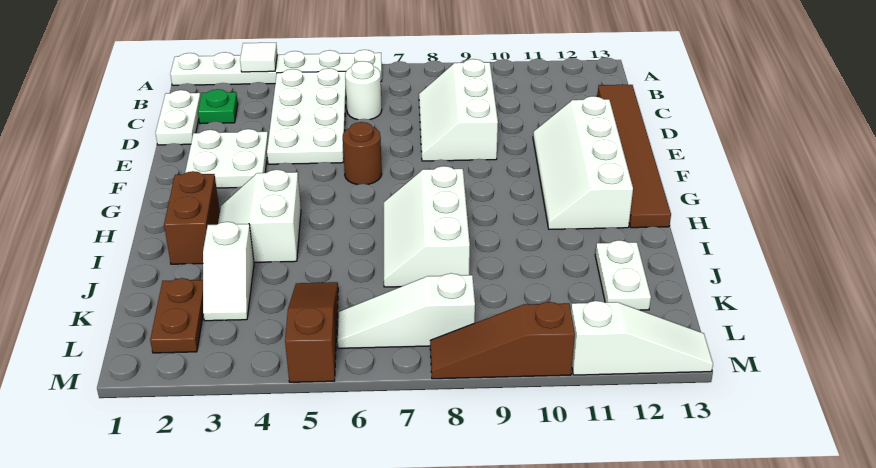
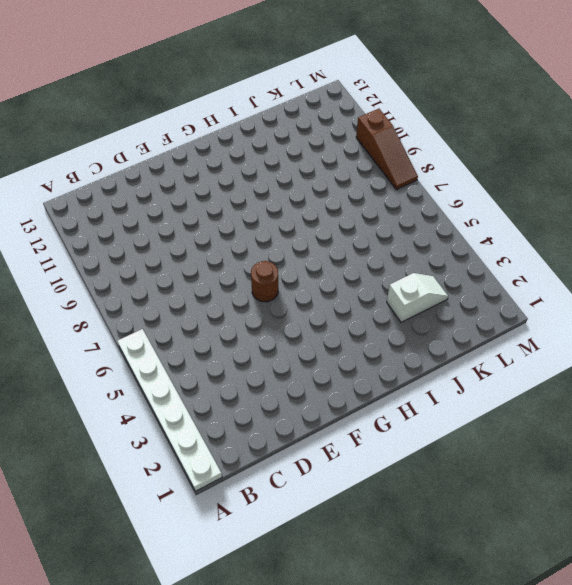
none -> white plate B4:E5 level 1
none -> white plate C1:D1 level 1
none -> green plate C2 level 1

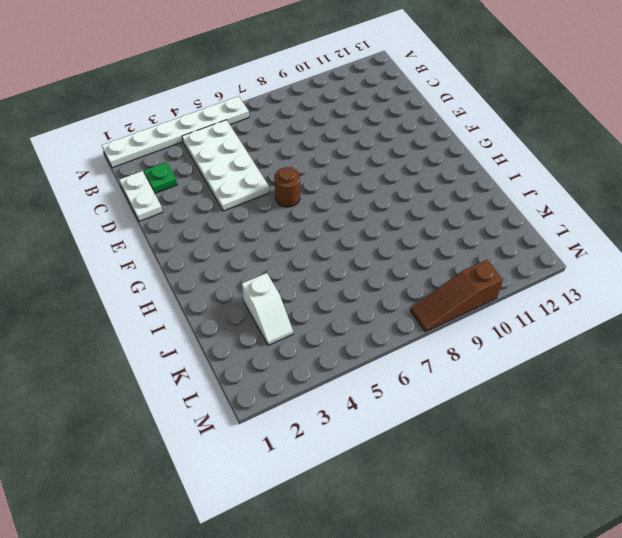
none -> white round brick C6 level 1
none -> white slope C8:E9 level 1 top 9
none -> brown tile C13:H13 level 1

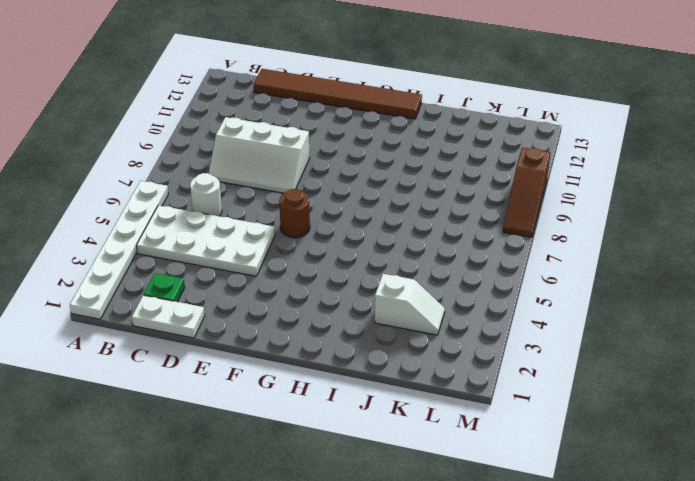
none -> white plate E2:F3 level 1
none -> white slope E11:H12 level 1 top 12
none -> brown brick H2:I2 level 1

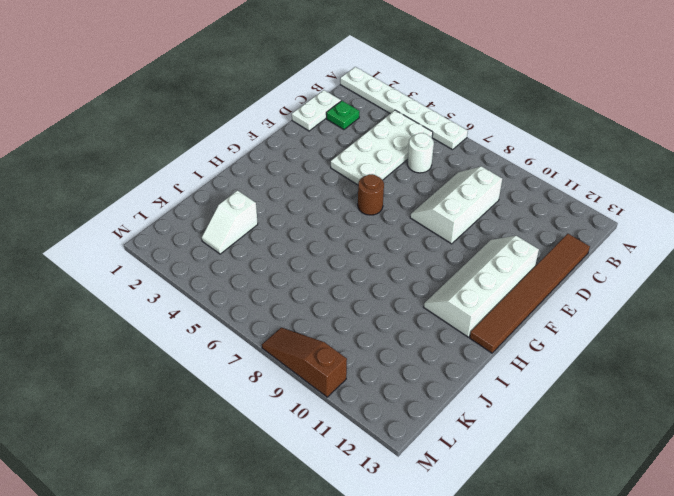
none -> white plate E2:F3 level 1
none -> brown brick H2:I2 level 1
none -> white slope H3:I4 level 1 top 4

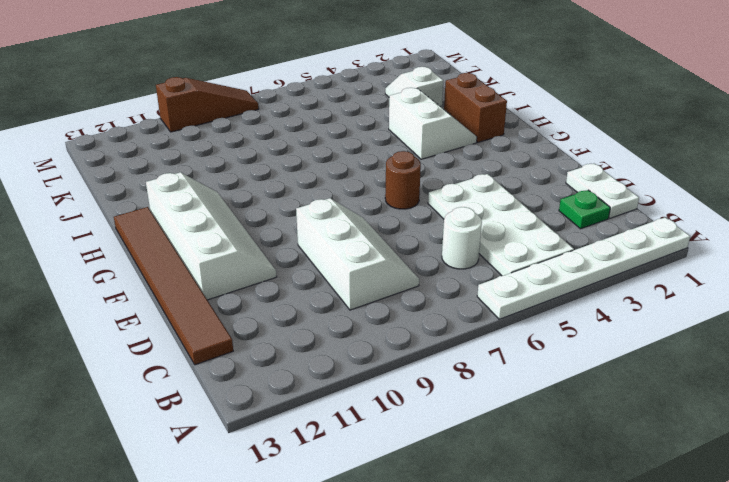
none -> white plate E2:F3 level 1
none -> white slope H7:J8 level 1 top 8
none -> white plate J12:K12 level 1

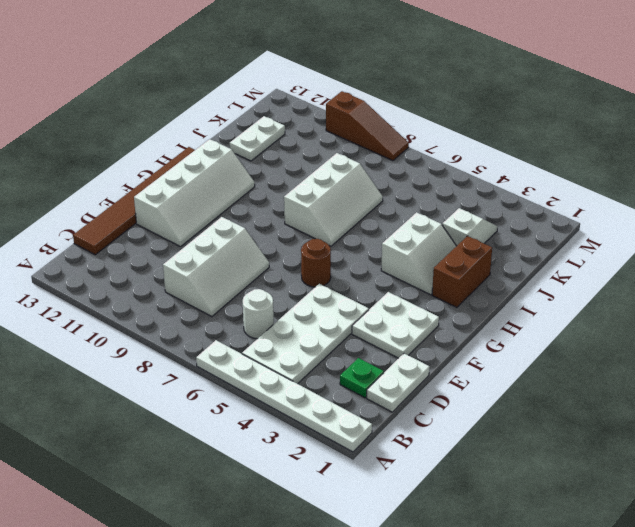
none -> brown plate K2:L2 level 1
none -> brown slope K5:M5 level 1 top M
none -> white slope L6:L8 level 1 top 8

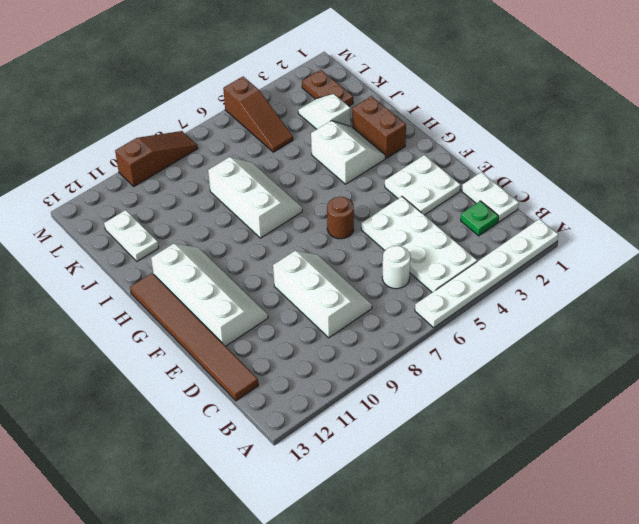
none -> white slope L6:L8 level 1 top 8
none -> white slope M11:M13 level 1 top 11
none -> white tile A3 level 2

